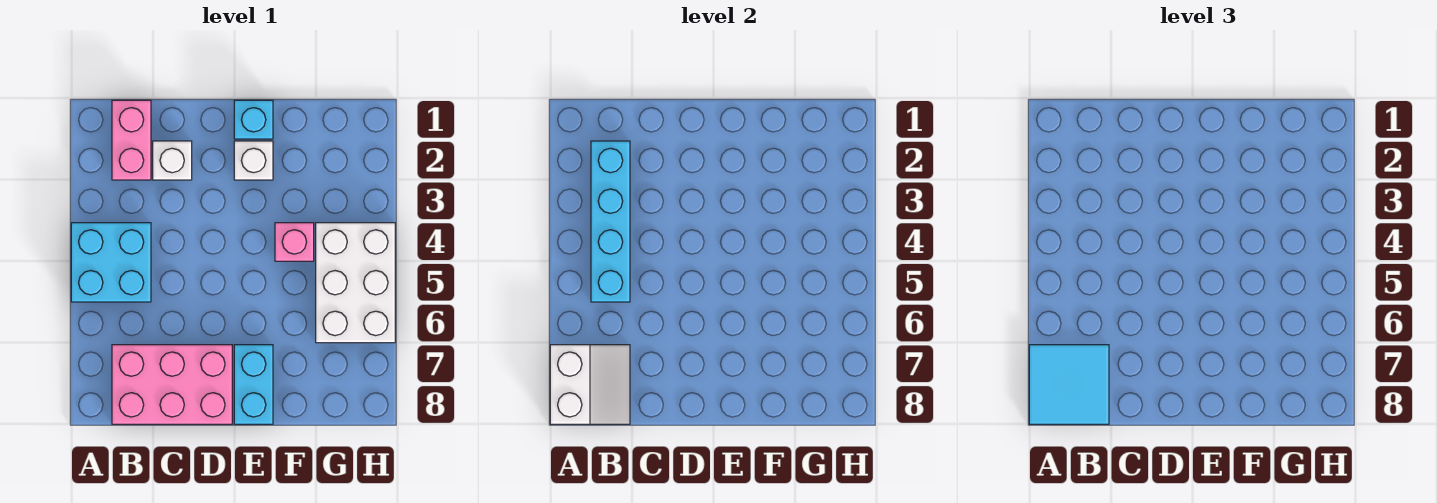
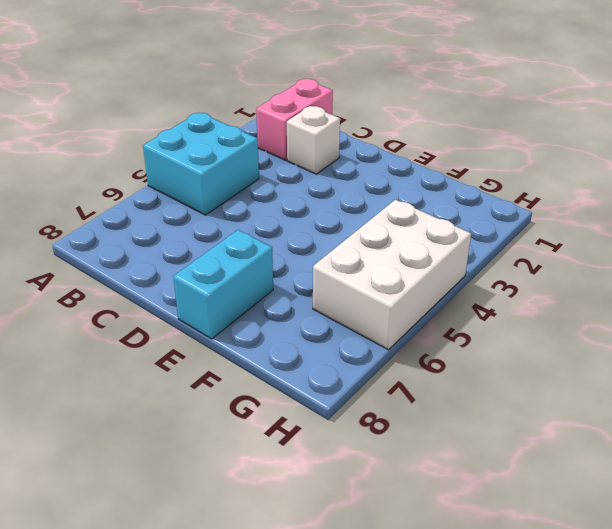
none -> pink brick B7:D8 level 1
none -> cyan brick E1 level 1
none -> white brick E2 level 1

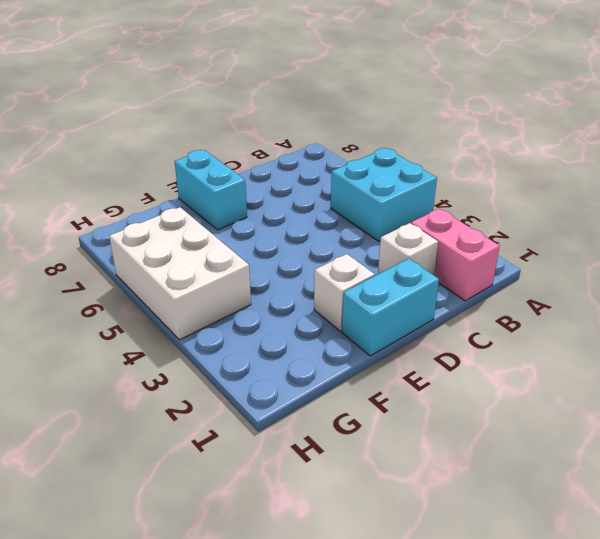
cyan brick D1:E1 level 1 -> cyan brick E1 level 1
none -> pink brick B7:D8 level 1
none -> pink brick F4 level 1
none -> white slope A7:B8 level 2 top A

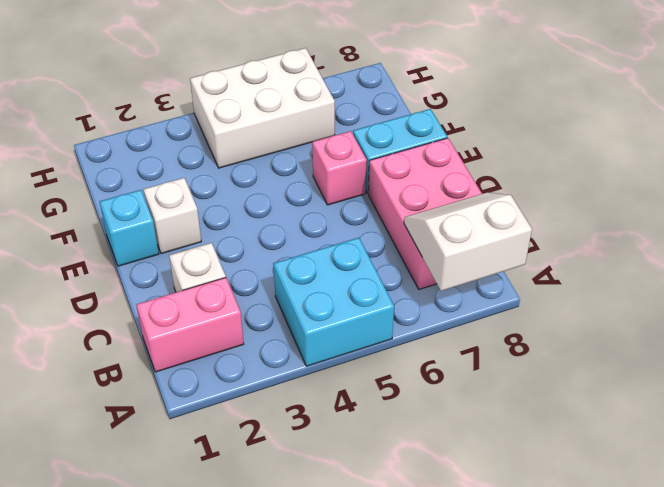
pink brick E6 level 1 -> pink brick F4 level 1
none -> cyan brick B2:B5 level 2
none -> cyan tile A7:B8 level 3

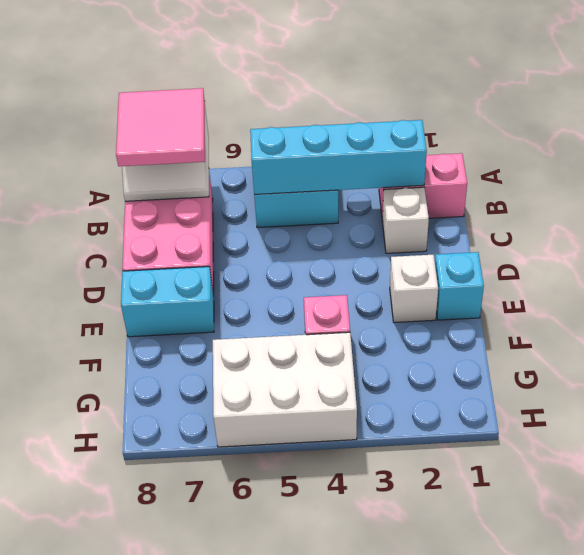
pink tile A7:B8 level 3 -> cyan tile A7:B8 level 3

